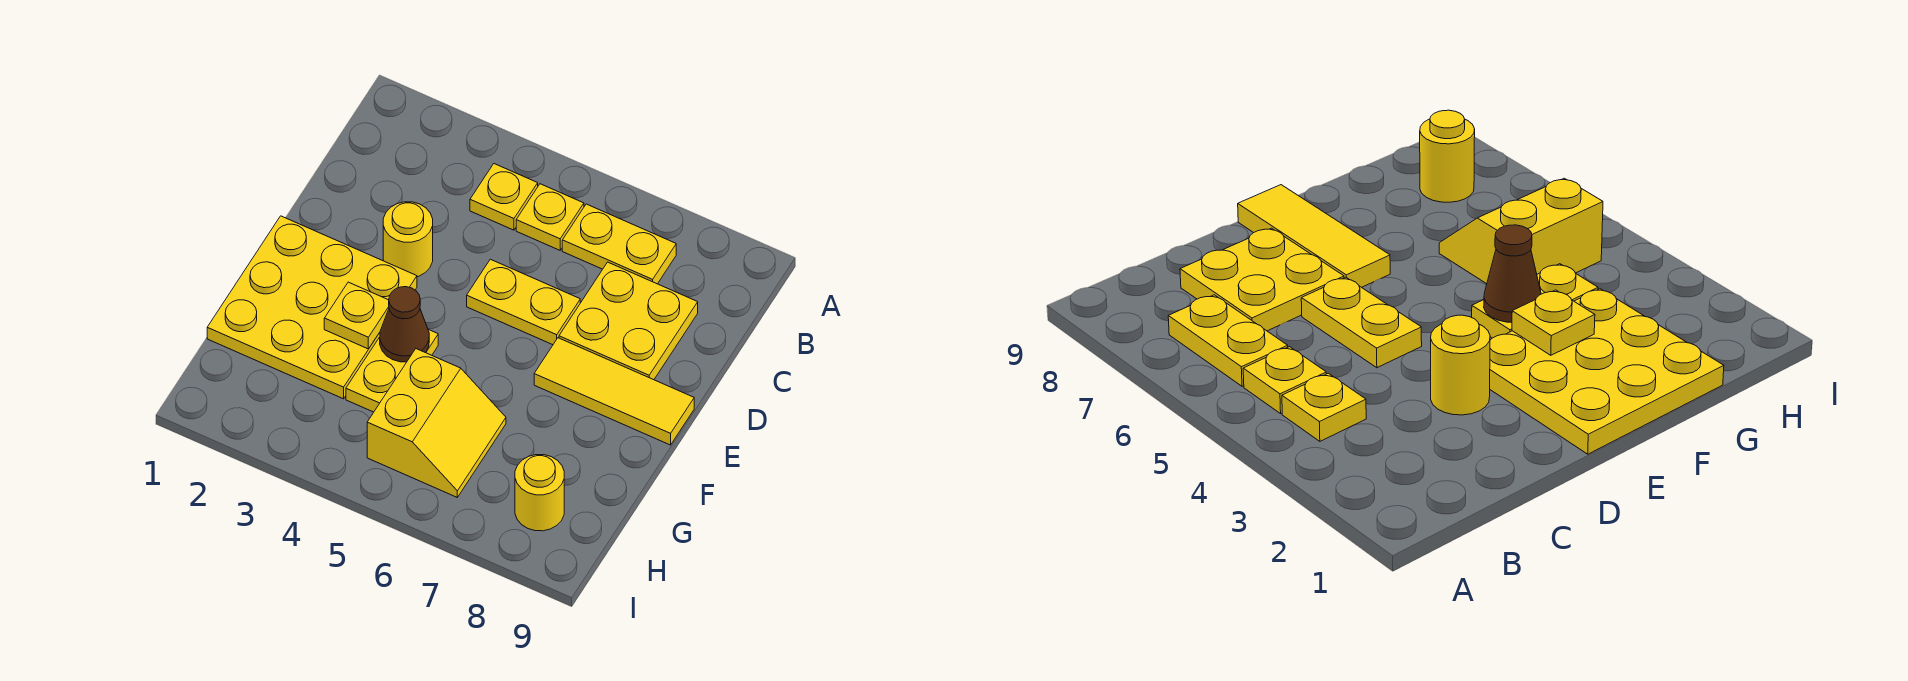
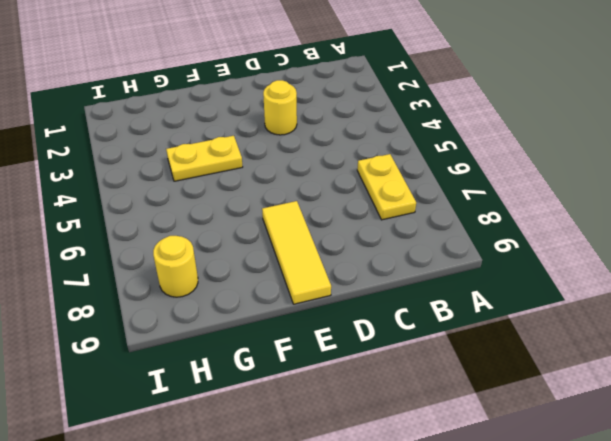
none -> yellow plate B4 level 1
none -> yellow plate B5 level 1
none -> yellow plate C7:D8 level 1

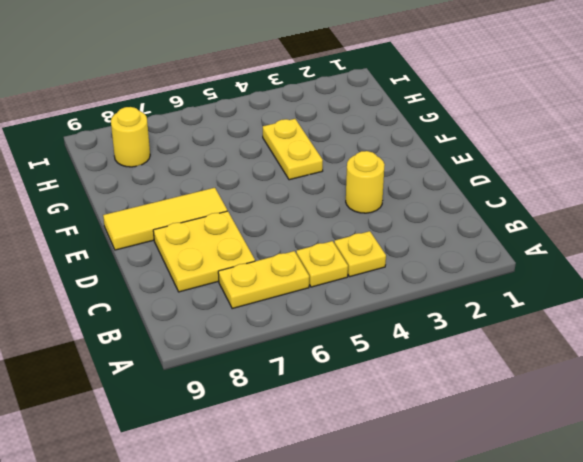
none -> yellow plate D5:D6 level 1
none -> yellow plate E1:G3 level 1
none -> yellow slope G5:H6 level 1 top 5

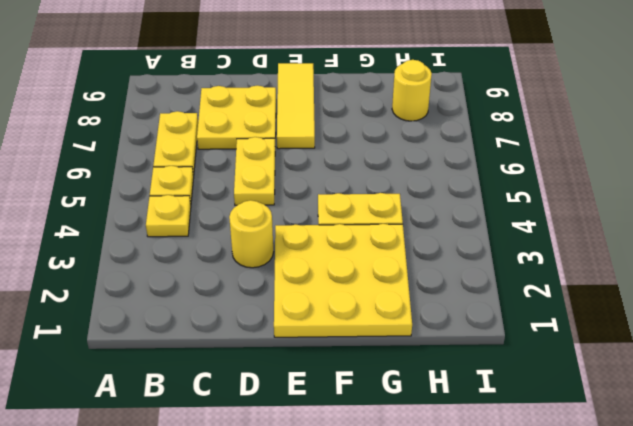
none -> yellow slope G5:H6 level 1 top 5
none -> yellow plate F3 level 2
none -> brown cone F4 level 2

